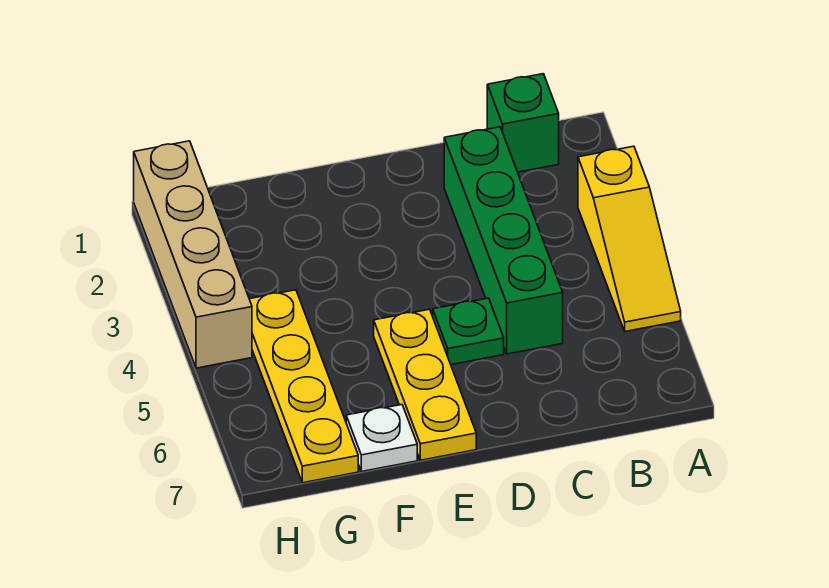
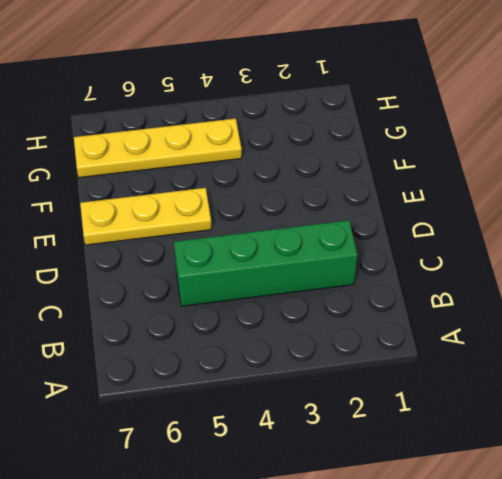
none -> yellow slope A3:A5 level 1 top 3
none -> green brick B1 level 1

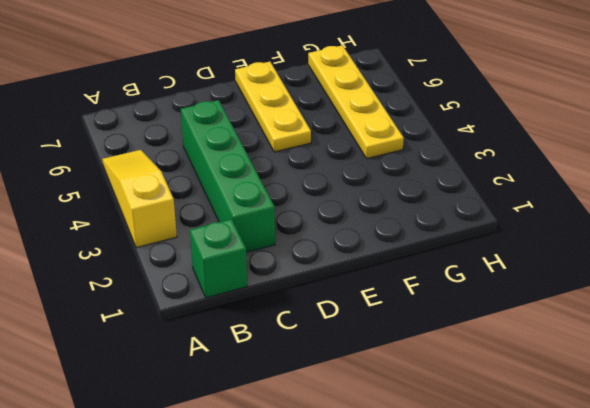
none -> green plate D5 level 1
none -> white plate F7 level 1

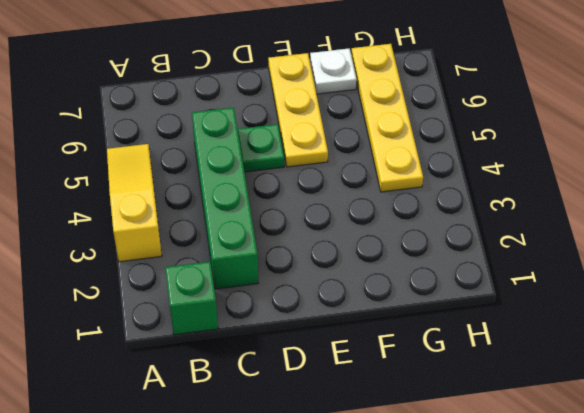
none -> tan brick H1:H4 level 1

